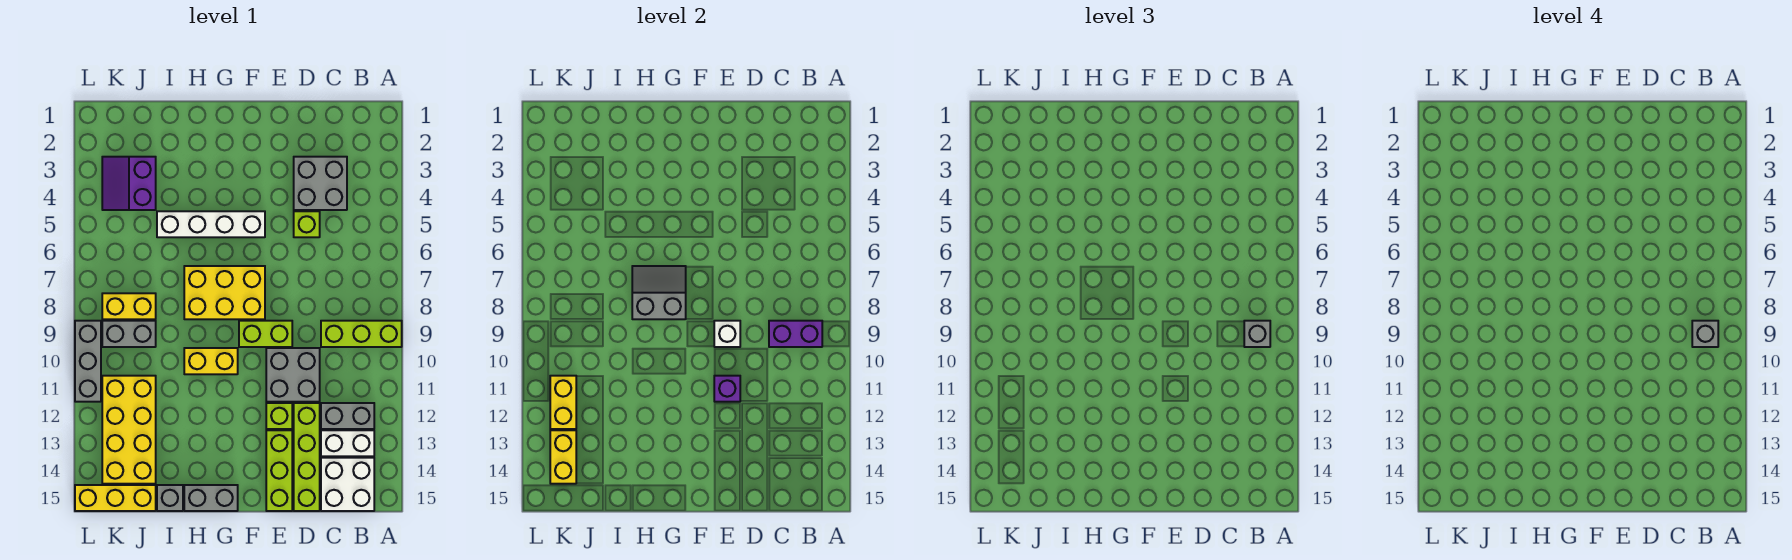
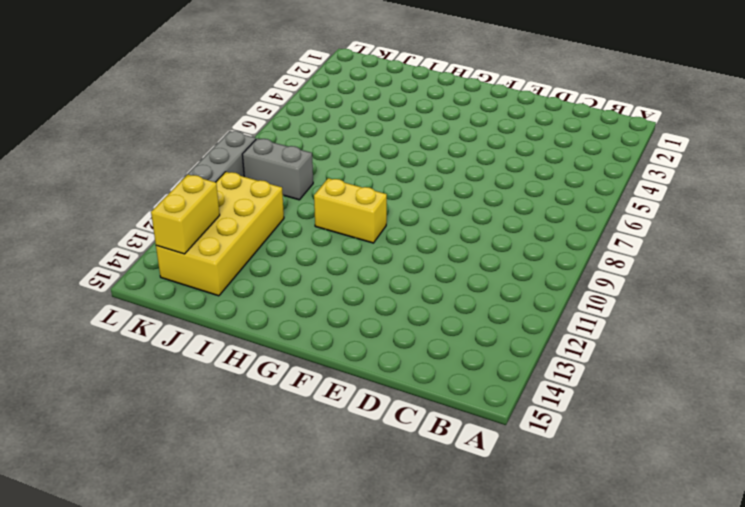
none -> lime brick A9:C9 level 1
none -> grey brick B12:C12 level 1
none -> white brick B13:C13 level 1
none -> white brick B14:C15 level 1

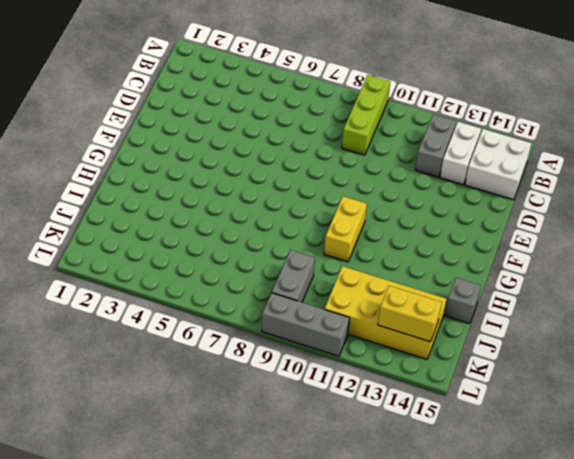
none -> grey brick C3:D4 level 1
none -> lime brick D5 level 1
none -> grey brick D10:E11 level 1
none -> lime brick D12:D15 level 1

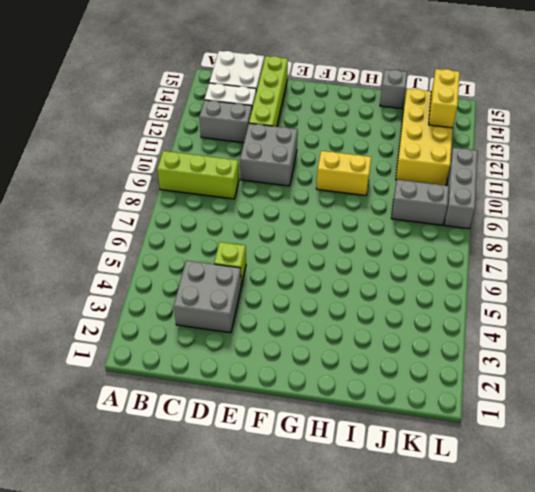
none -> lime brick E9:F9 level 1
none -> lime brick E12 level 1
none -> lime brick E13:E15 level 1
none -> white brick F5:I5 level 1

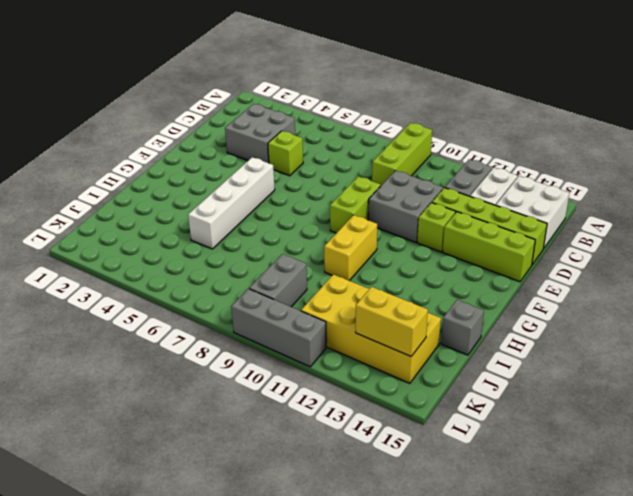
none -> yellow brick F7:H8 level 1
none -> grey brick G15:H15 level 1
none -> purple slope J3:K4 level 1 top J
none -> yellow brick J8:K8 level 1

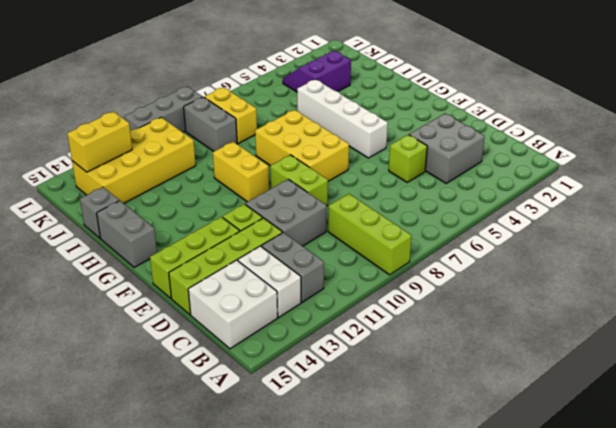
none -> yellow brick J15:L15 level 1
none -> purple brick B9:C9 level 2
none -> white brick E9 level 2
none -> purple brick E11 level 2

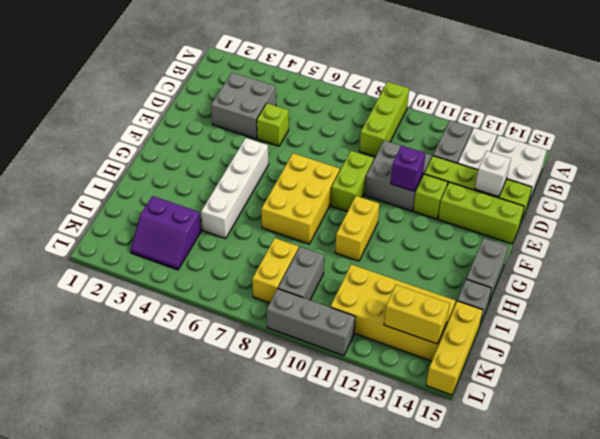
white brick D14 level 2 -> white brick E9 level 2
none -> purple brick B9:C9 level 2
none -> grey slope G7:H8 level 2 top 8
none -> yellow brick K11:K12 level 2
none -> grey brick B9 level 3

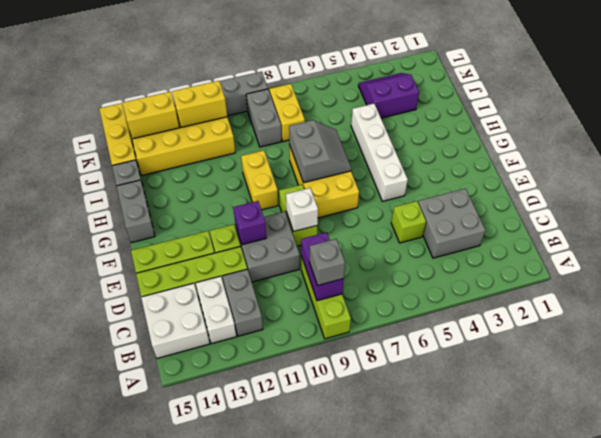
none -> grey brick B9 level 4

